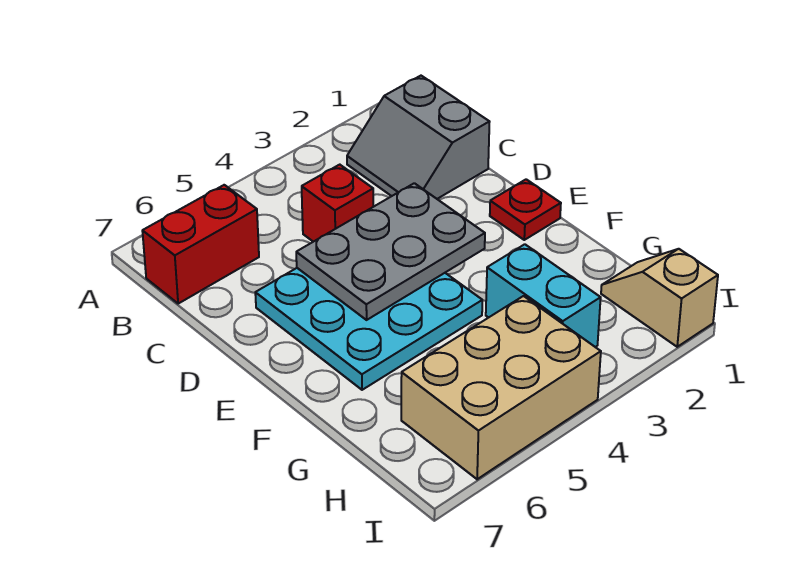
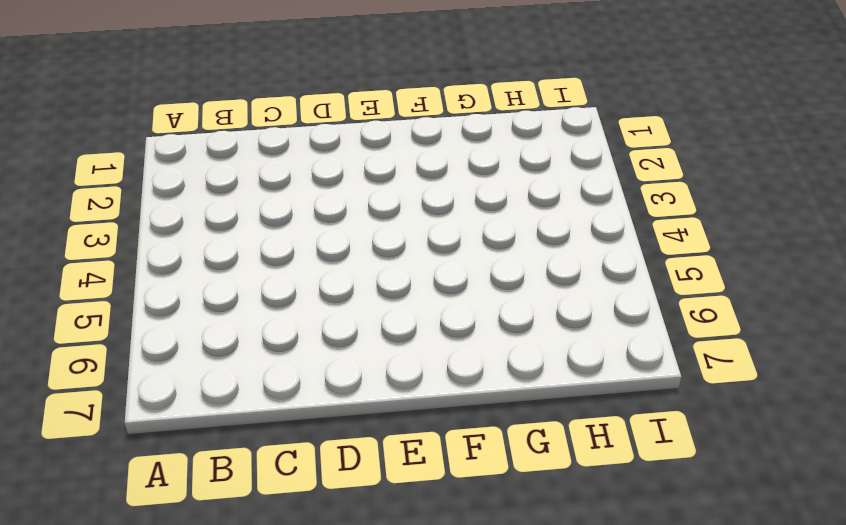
none -> grey slope B1:C2 level 1 top 1
none -> red brick B6:B7 level 1

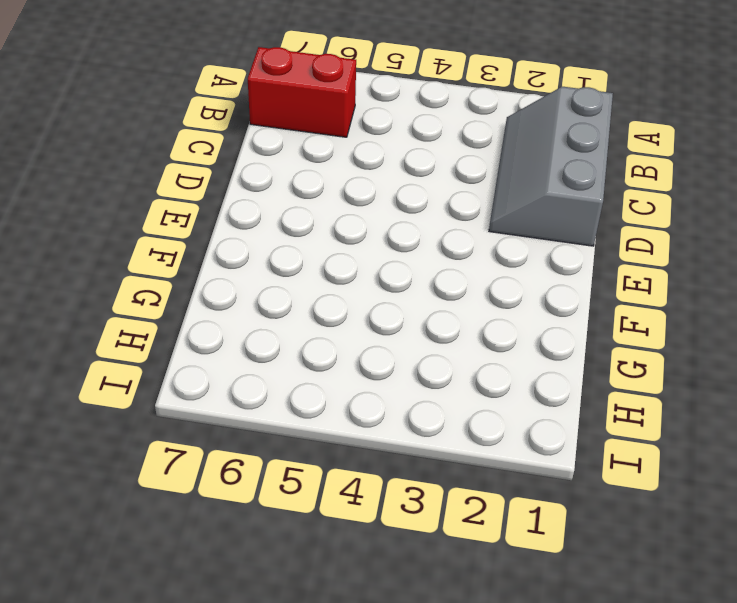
grey slope B1:D2 level 1 top 1 -> grey slope B1:C2 level 1 top 1
none -> red brick C4 level 1
none -> cyan plate D4:F6 level 1

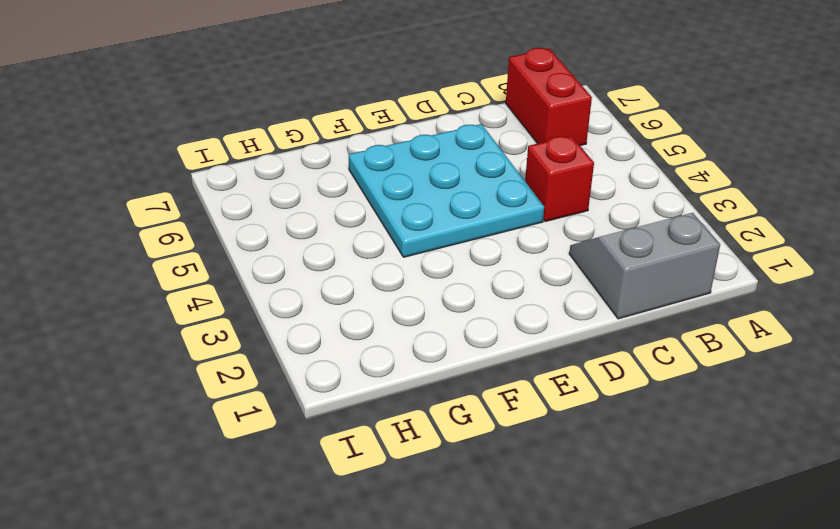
none -> red plate E1 level 1
none -> cyan brick G3:H3 level 1

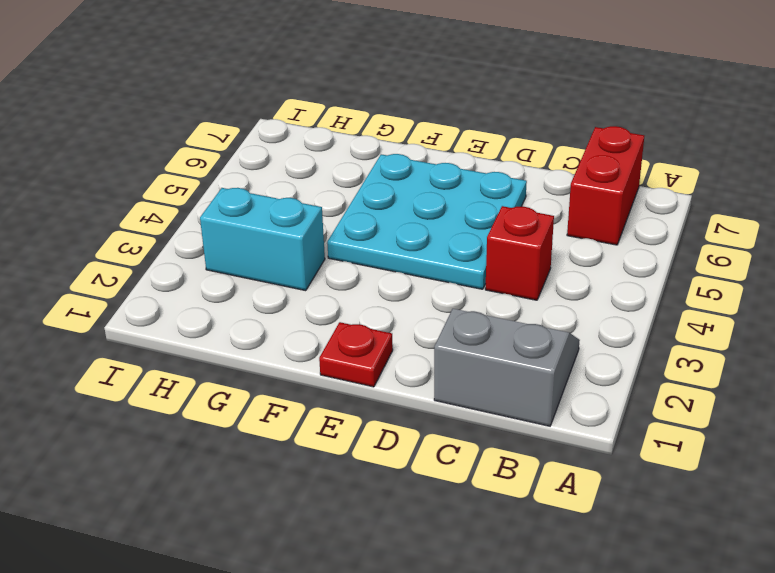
none -> tan slope H1:I1 level 1 top I
none -> tan brick H4:I6 level 1

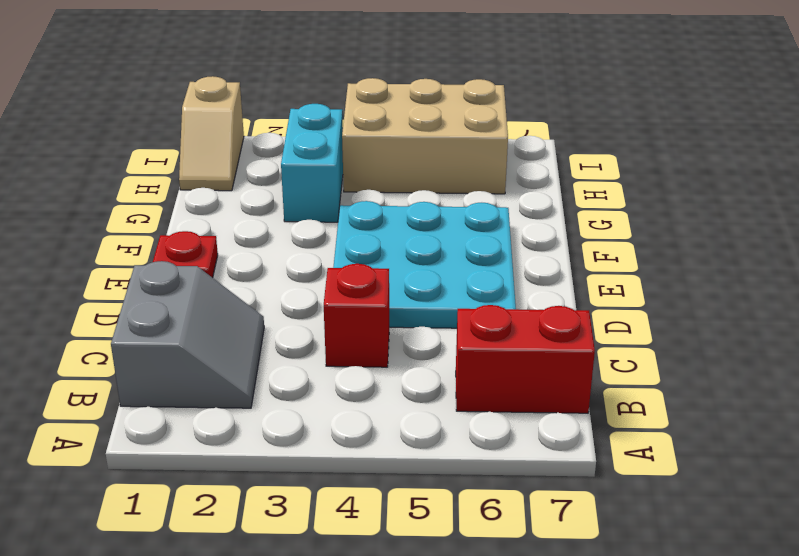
none -> grey plate D3:E5 level 2

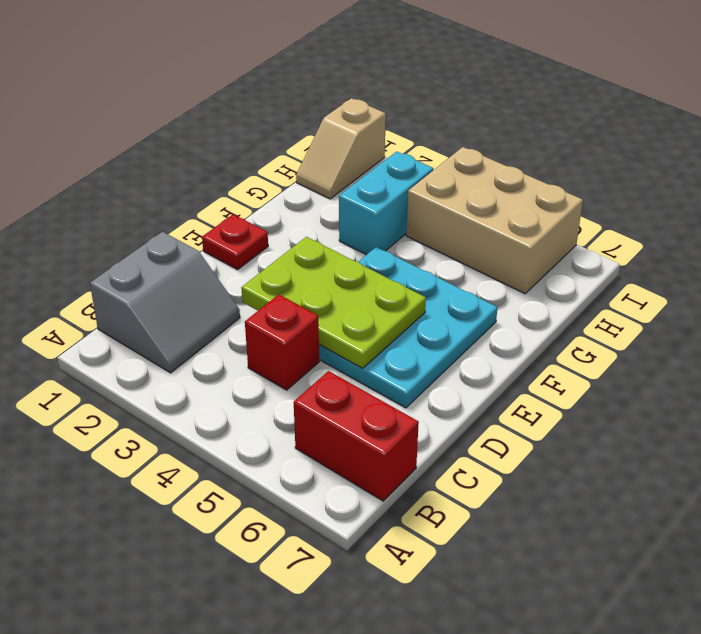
lime plate D3:E5 level 2 -> grey plate D3:E5 level 2

